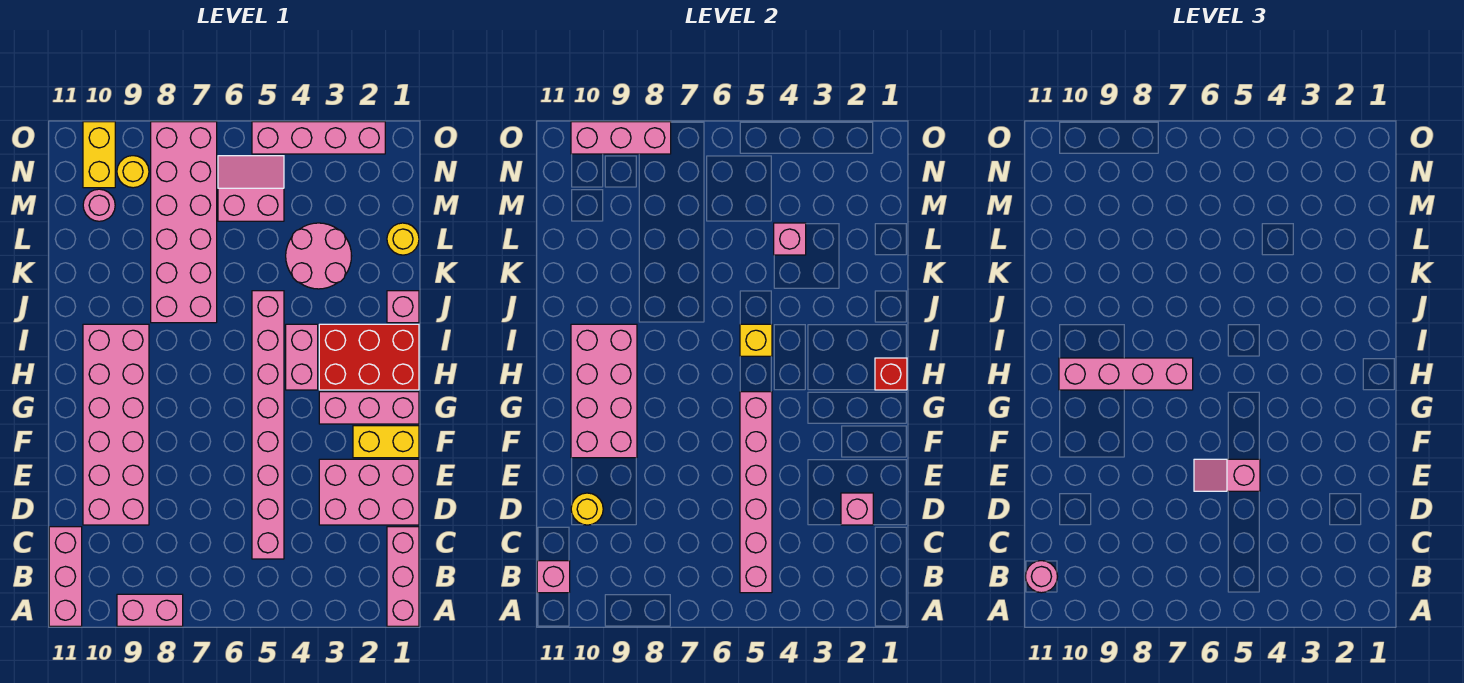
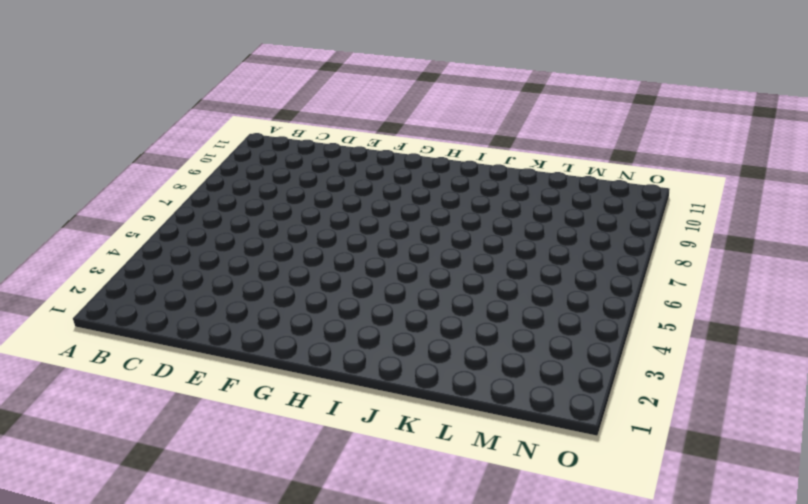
none -> pink brick A1:C1 level 1
none -> pink brick A8:A9 level 1
none -> pink brick A11:C11 level 1
none -> pink brick C5:J5 level 1

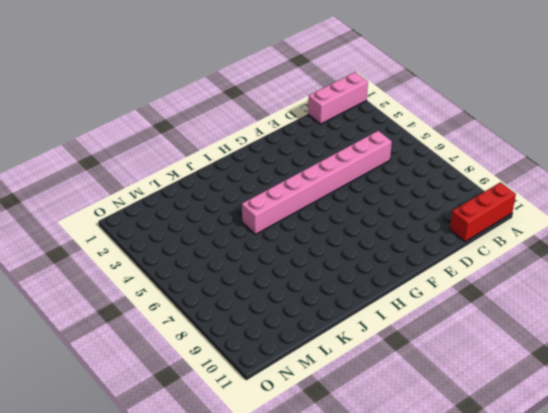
red brick A11:C11 level 1 -> pink brick A11:C11 level 1
none -> pink brick A8:A9 level 1
none -> pink brick D1:E3 level 1
none -> pink brick D9:I10 level 1
none -> yellow brick F1:F2 level 1

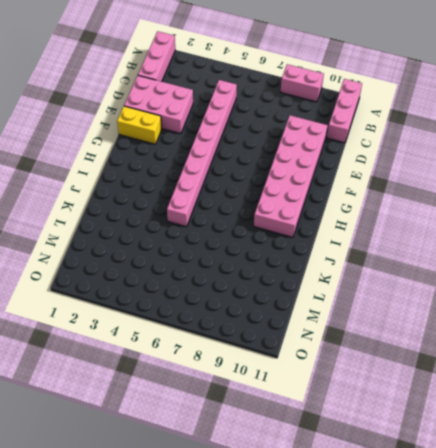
none -> pink brick G1:G3 level 1
none -> red brick H1:I3 level 1
none -> pink brick H4:I4 level 1
none -> pink brick J1 level 1

